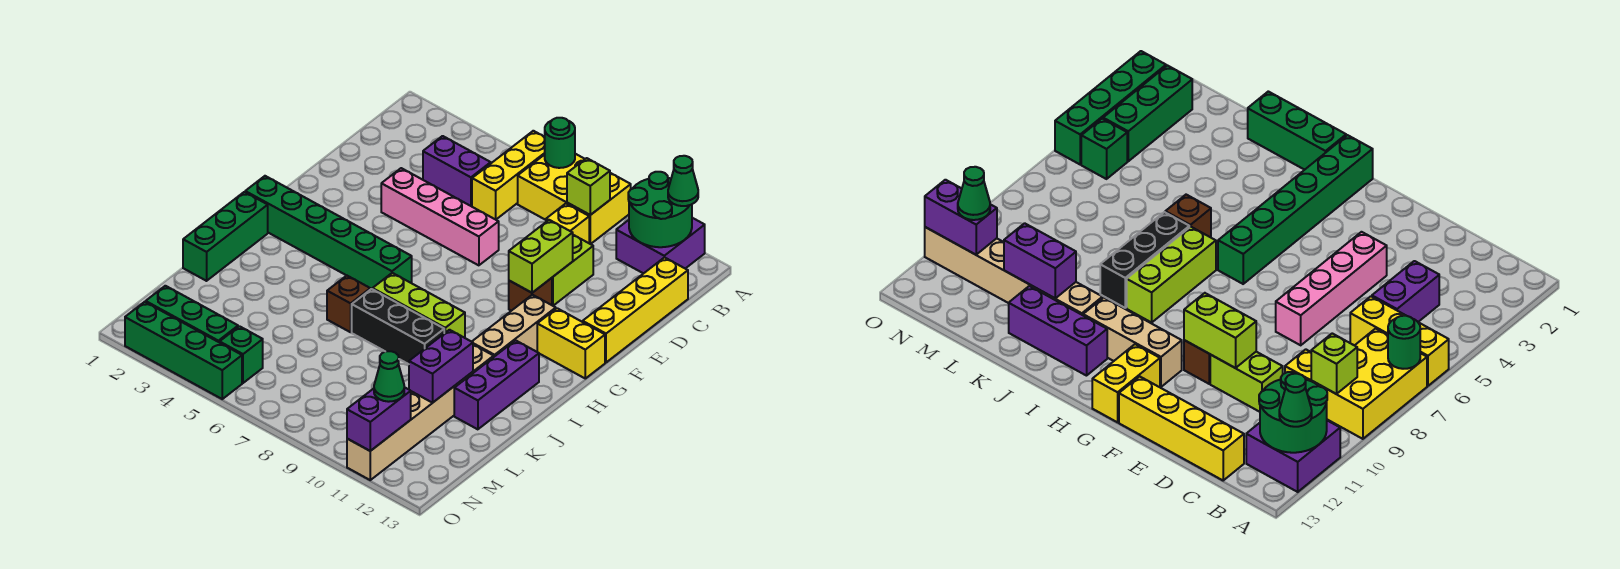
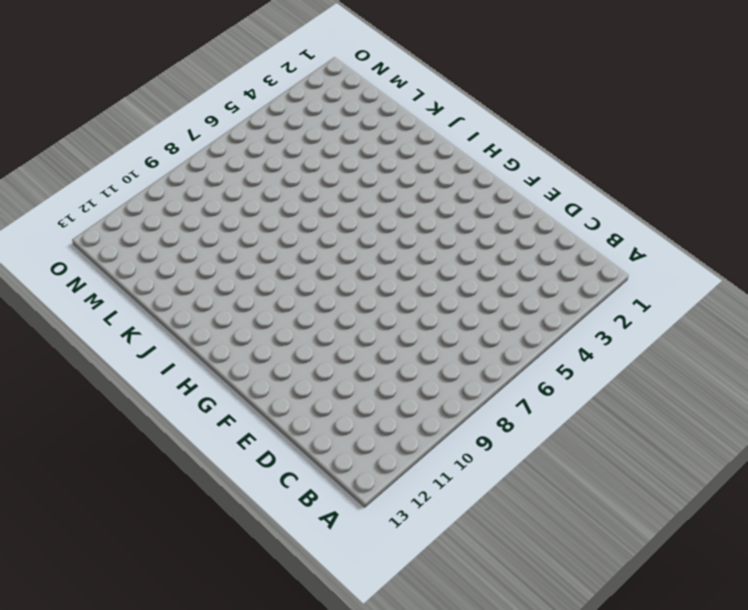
none -> yellow brick A6:C6 level 1
none -> yellow brick A7:B9 level 1
none -> purple brick A11:B12 level 1

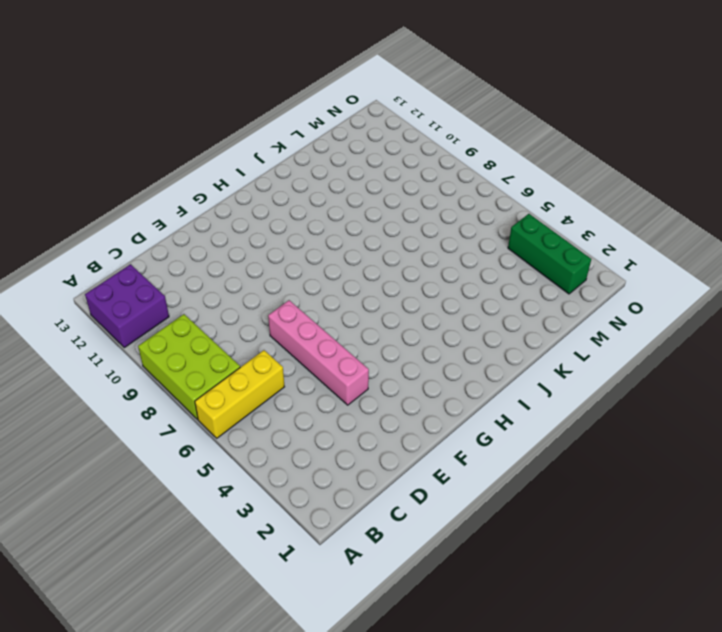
lime brick A7:B9 level 1 -> yellow brick A7:B9 level 1
none -> purple brick C4:C5 level 1
none -> yellow brick C9 level 1
none -> yellow brick C13:F13 level 1

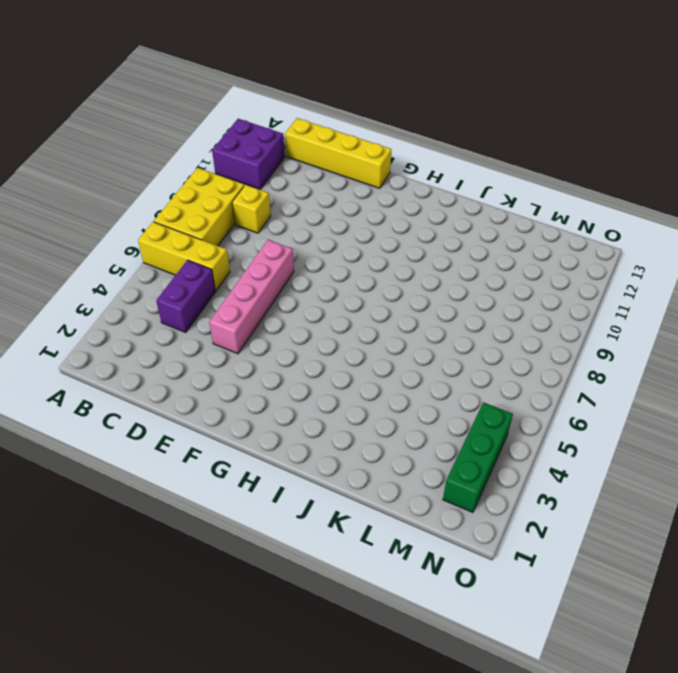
none -> lime brick D10:E10 level 1
none -> brown brick F10 level 1
none -> tan brick G11:I11 level 1

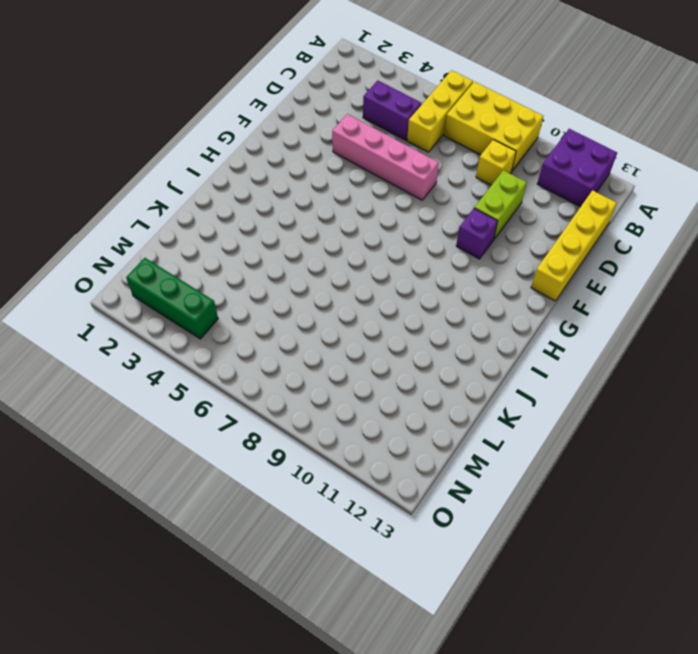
purple brick F10 level 1 -> brown brick F10 level 1
none -> tan brick G11:I11 level 1
none -> yellow brick G12:G13 level 1
none -> green brick H1:H6 level 1

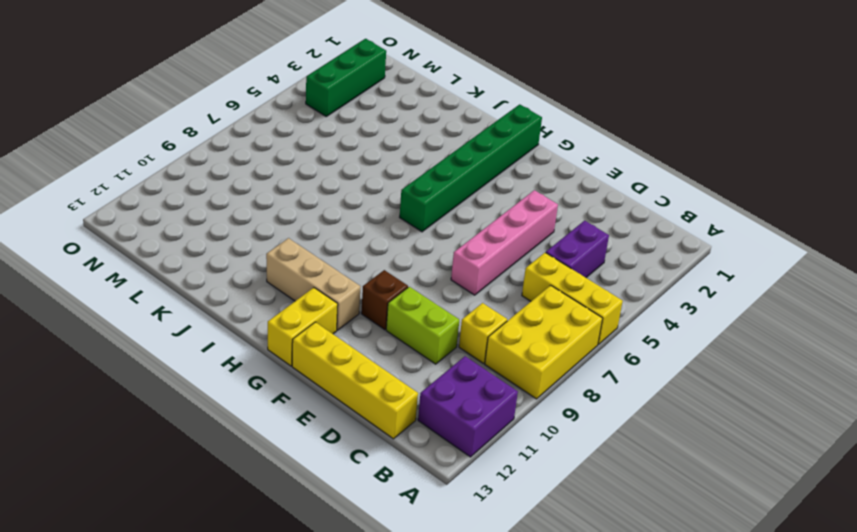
none -> green brick I1:K1 level 1
none -> lime brick I7:I9 level 1
none -> purple brick I12:K12 level 1

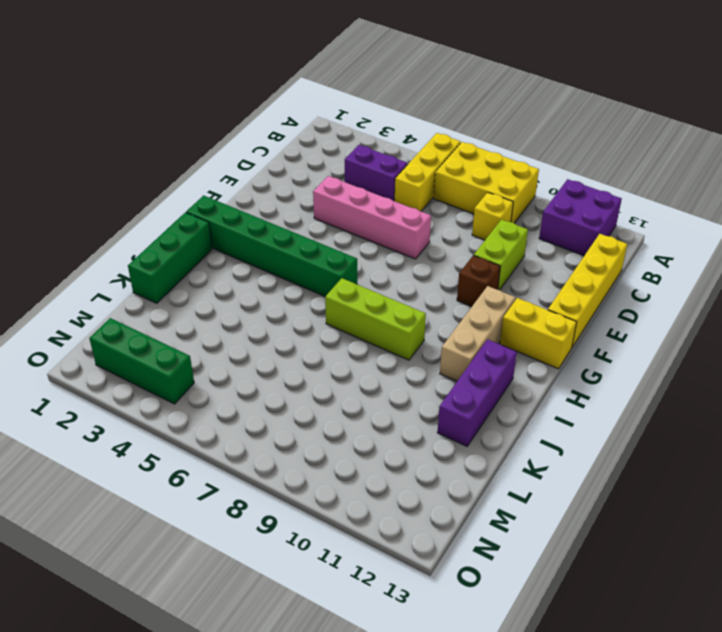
none -> brown brick J6 level 1
none -> black brick J7:J9 level 1
none -> tan brick J11:O11 level 1

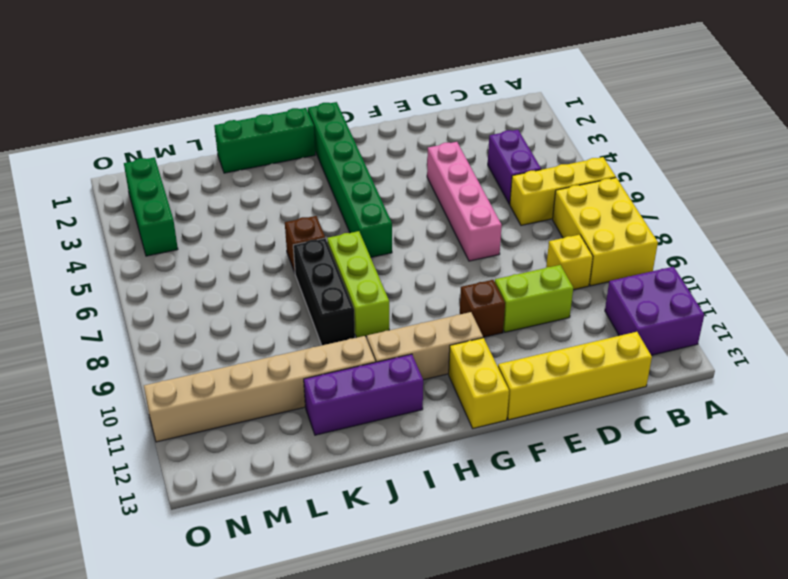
none -> green brick N5 level 1
none -> green brick O2:O5 level 1
none -> green round brick A7 level 2

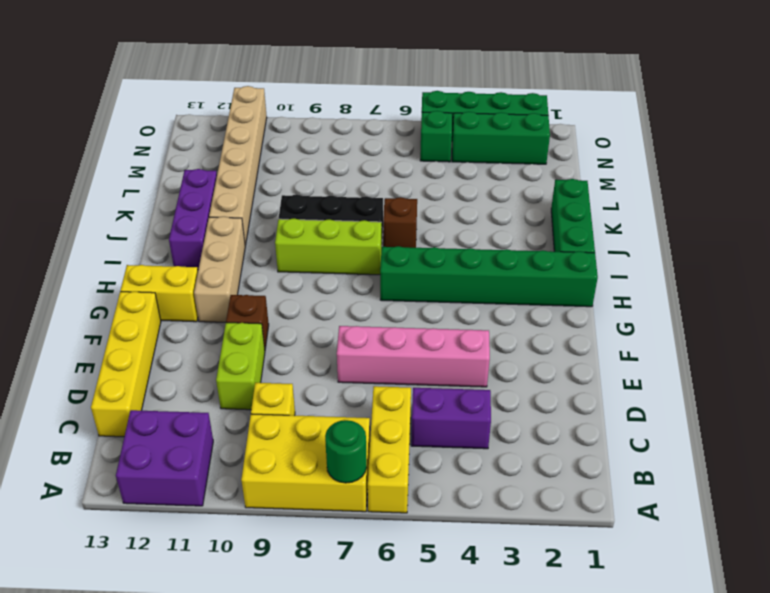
none -> green round brick A11:B12 level 2
none -> lime brick B9 level 2
none -> lime brick E10:F10 level 2

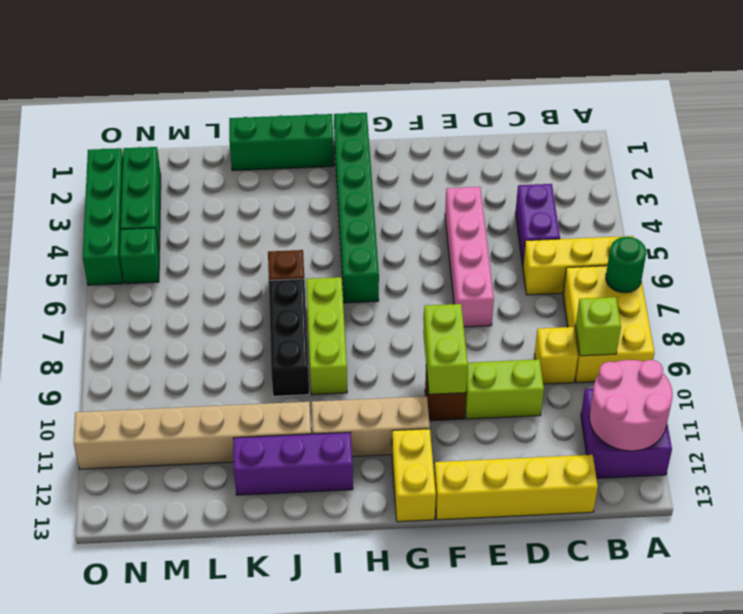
pink round brick A11:B12 level 2 -> green round brick A11:B12 level 2
lime brick F9:F10 level 2 -> lime brick E10:F10 level 2
none -> purple brick K11:L11 level 2
none -> purple brick N11:O11 level 2
none -> green cone A12 level 3

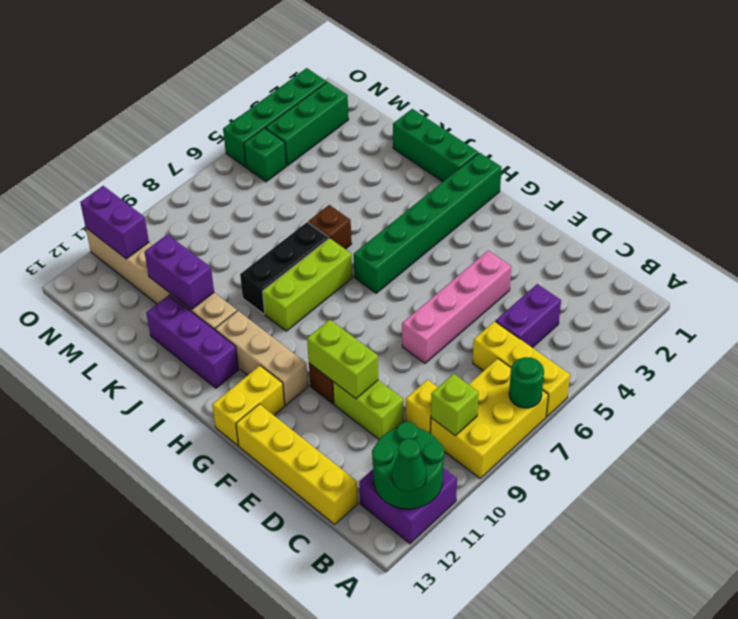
none -> green cone N11 level 3

